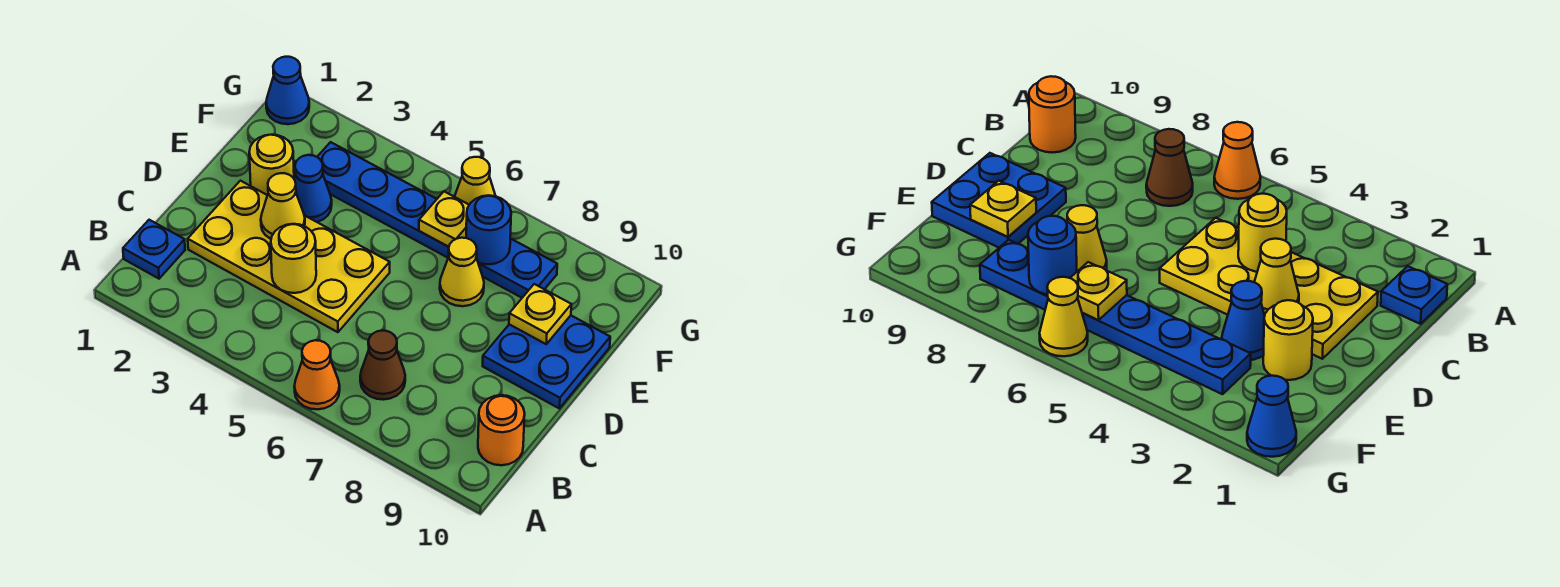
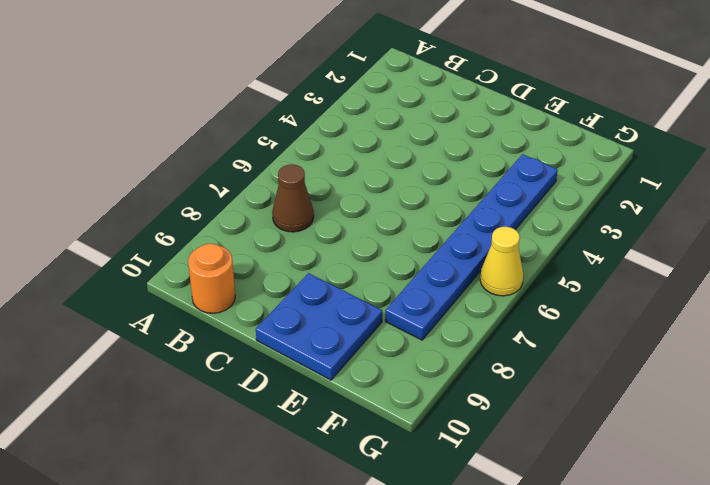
none -> orange cone A6 level 1
none -> blue plate B1 level 1
none -> yellow plate C2:D5 level 1

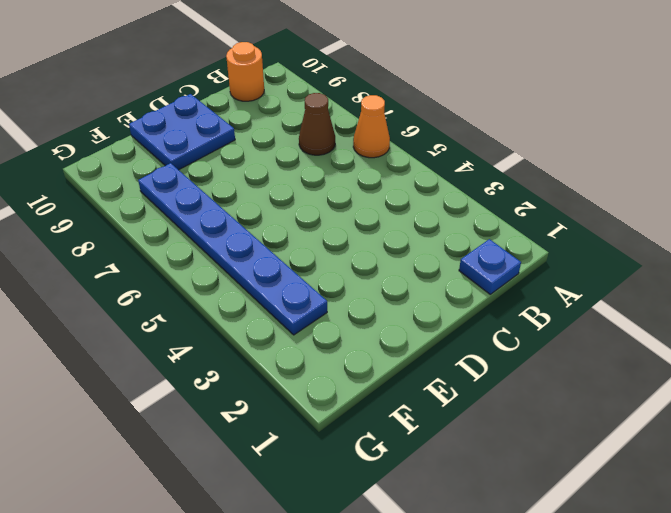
none -> yellow plate C2:D5 level 1
none -> yellow round brick E2 level 1
none -> blue cone E3 level 1

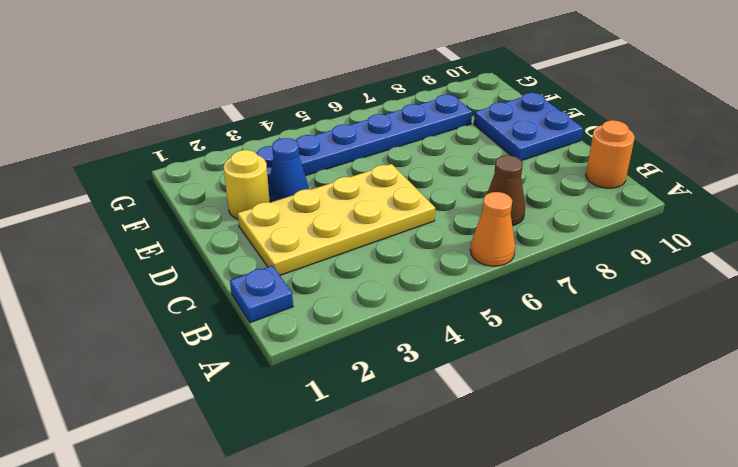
none -> yellow cone E7 level 1
none -> blue cone G1 level 1
none -> yellow cone G6 level 1

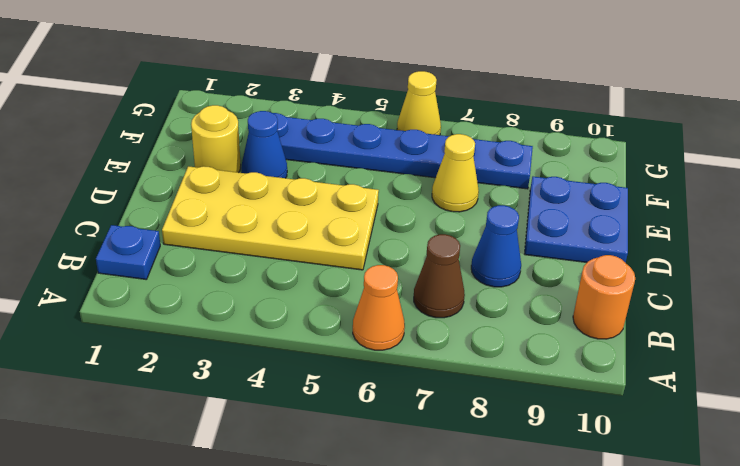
blue cone C8 level 1 -> blue cone G1 level 1
none -> yellow round brick C4 level 2
none -> yellow cone D3 level 2
none -> yellow plate E9 level 2

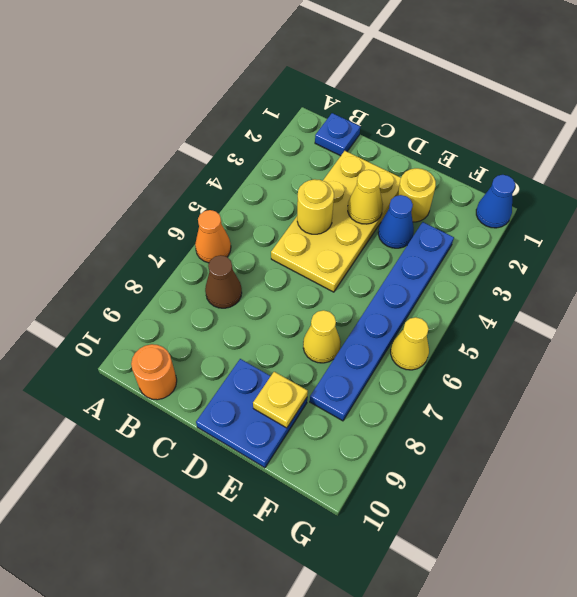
none -> yellow plate F6 level 2
none -> blue round brick F7 level 2

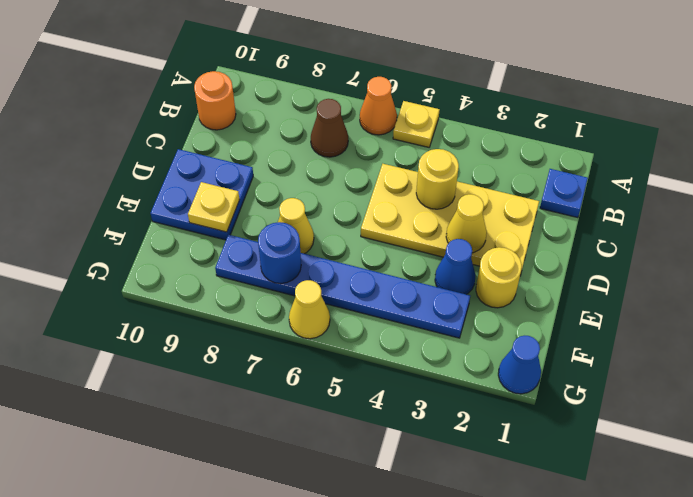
yellow plate A5 level 1 -> yellow plate F6 level 2

